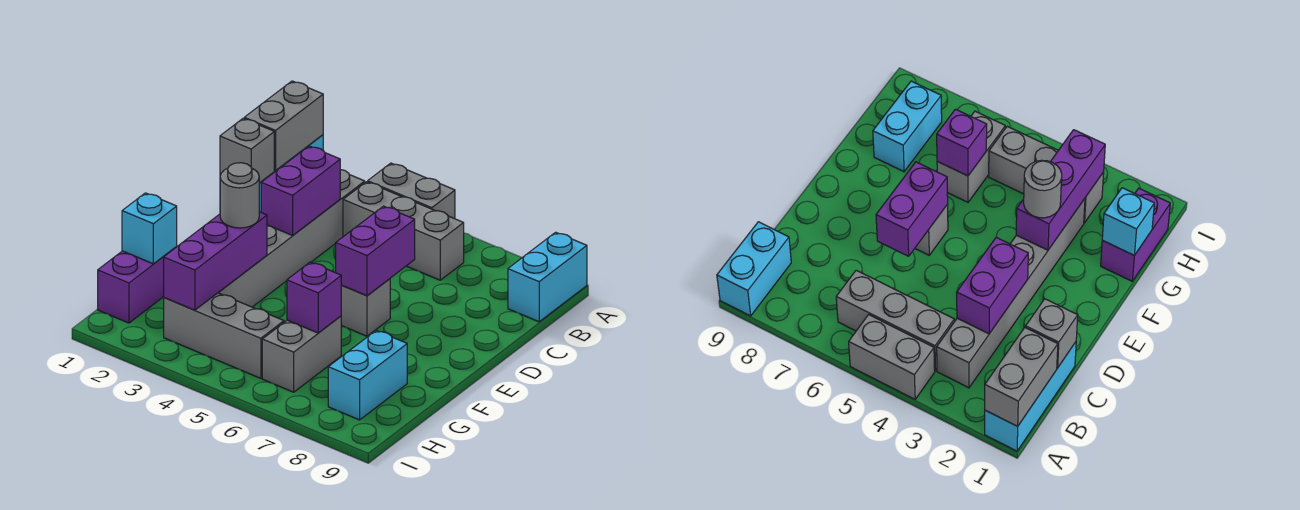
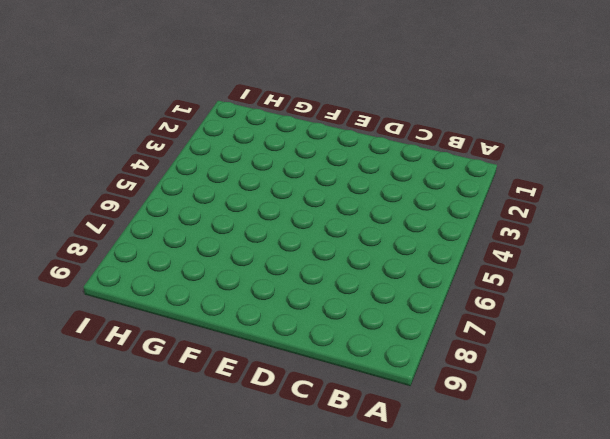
none -> cyan brick A1:C1 level 1
none -> grey brick A4:A5 level 1
none -> cyan brick A9:B9 level 1

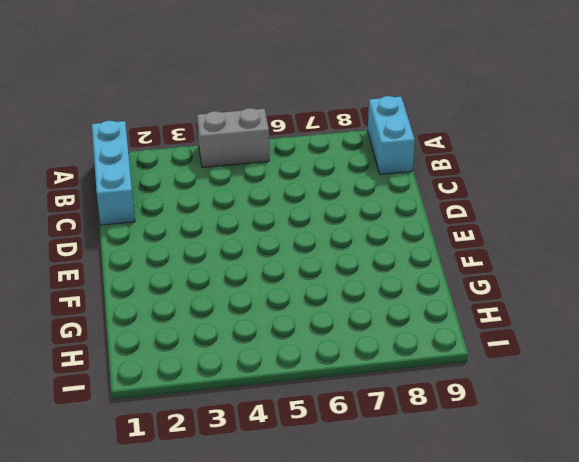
none -> grey brick B3:G3 level 1
none -> grey brick B4:B6 level 1
none -> grey brick E6 level 1

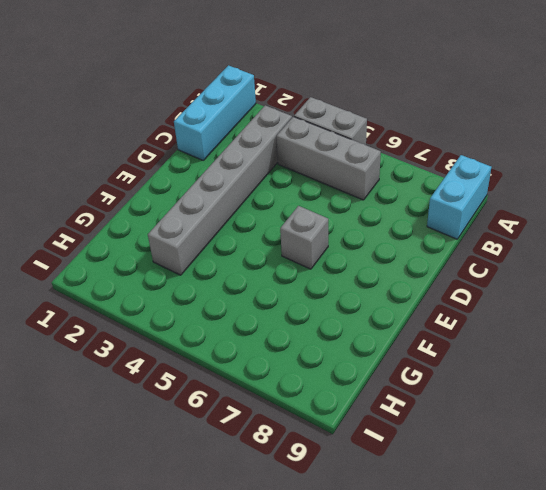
none -> purple brick G1:H1 level 1
none -> grey brick G6:H6 level 1
none -> cyan brick G8:H8 level 1

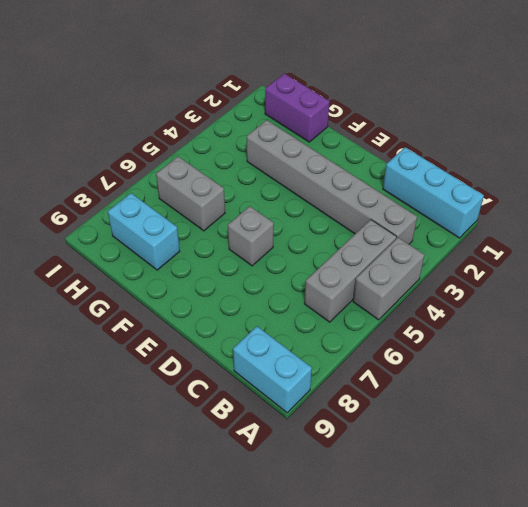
none -> grey brick H3:H5 level 1
none -> grey brick A1:B1 level 2
none -> grey brick C1 level 2

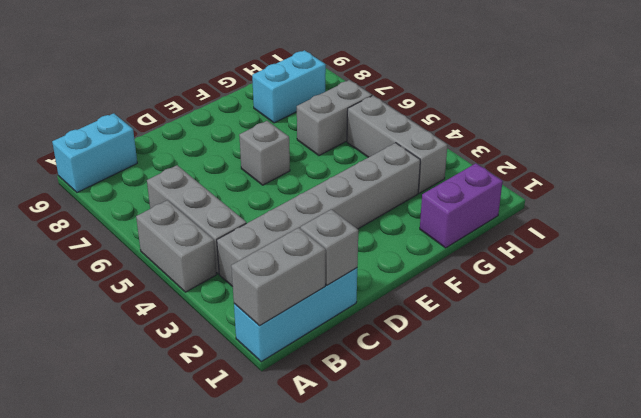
none -> purple brick C3:D3 level 2
none -> purple brick D6:E6 level 2
none -> purple brick F3:H3 level 2

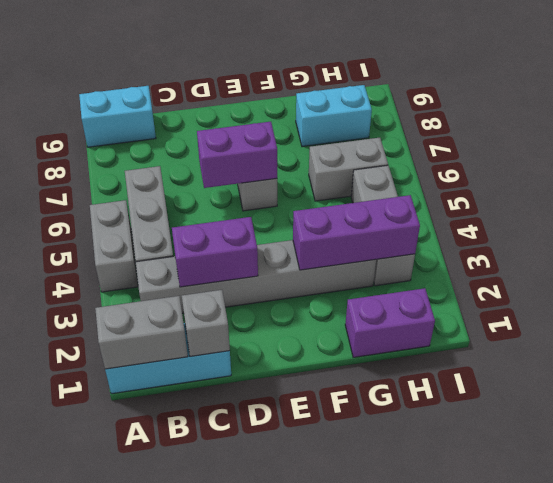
none -> cyan brick G1 level 2
none -> purple brick G6 level 2
none -> grey round brick F3 level 3

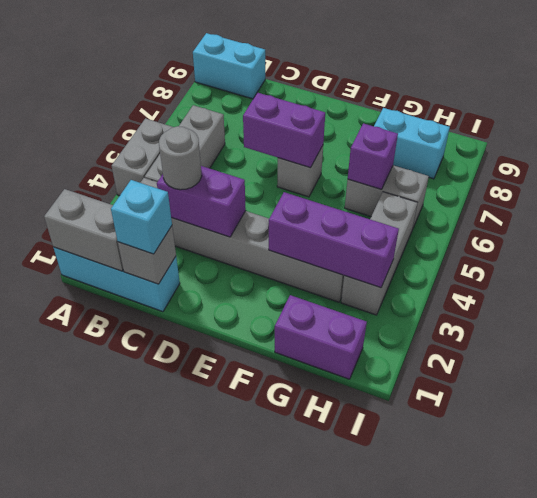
cyan brick C1 level 3 -> cyan brick G1 level 2
grey round brick C3 level 3 -> grey round brick F3 level 3

